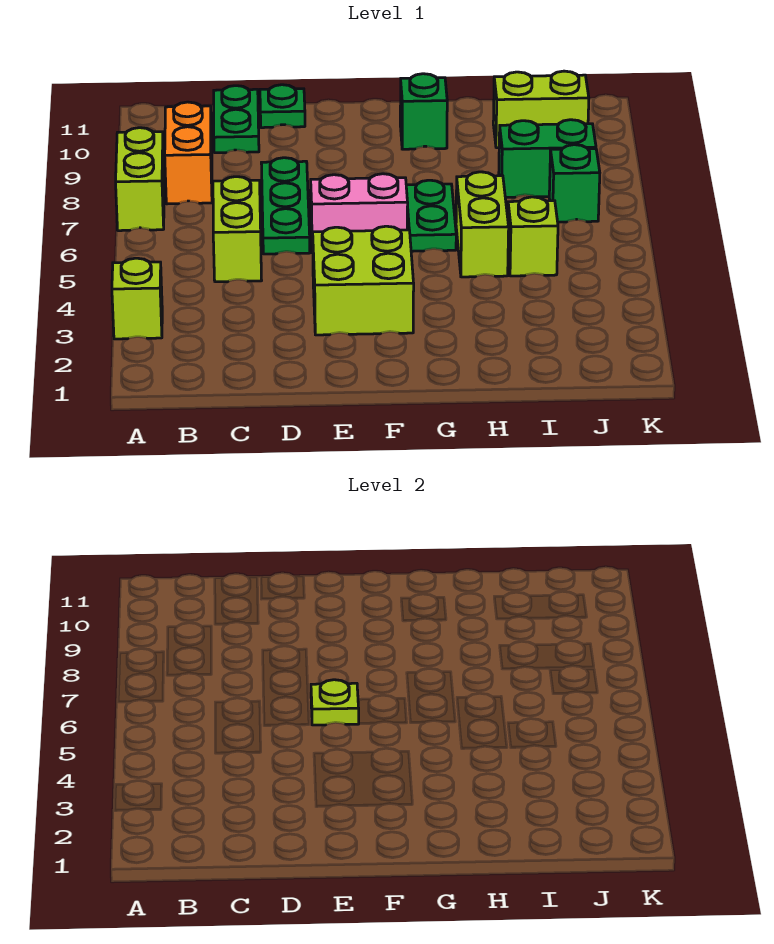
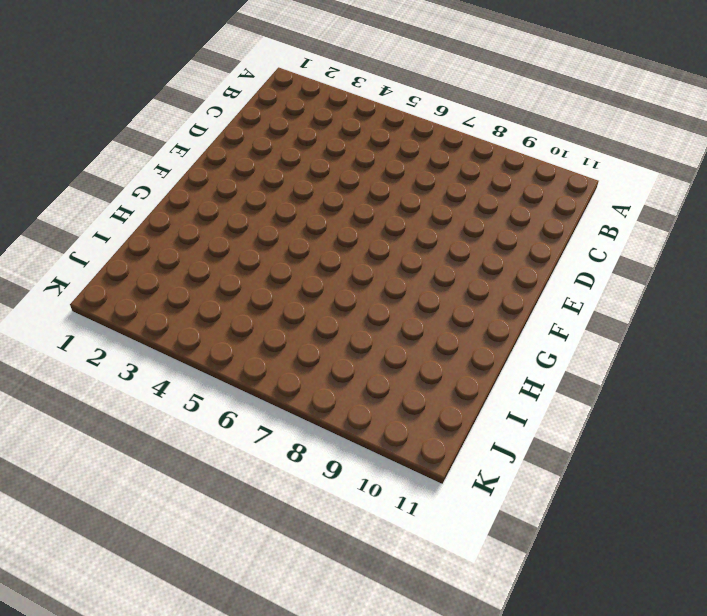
none -> lime brick A3 level 1
none -> lime brick A7:A8 level 1
none -> orange brick B8:B9 level 1

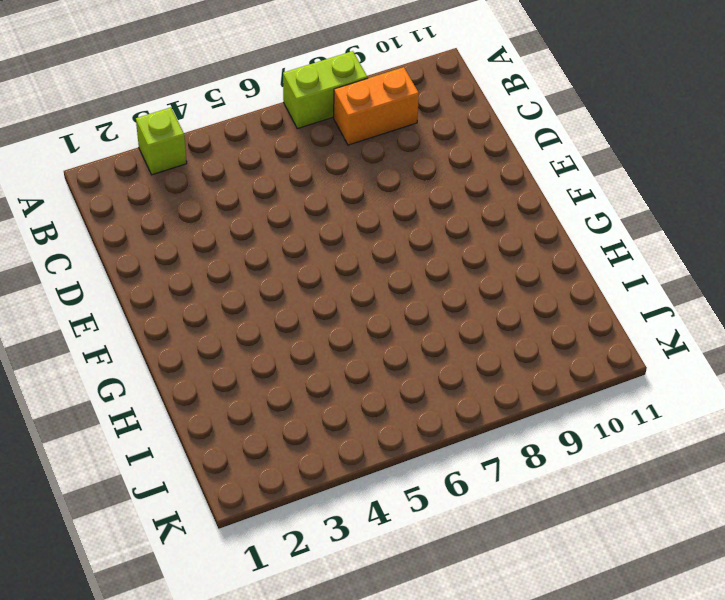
none -> lime brick C5:C6 level 1
none -> green plate C10:C11 level 1
none -> green plate D6:D8 level 1

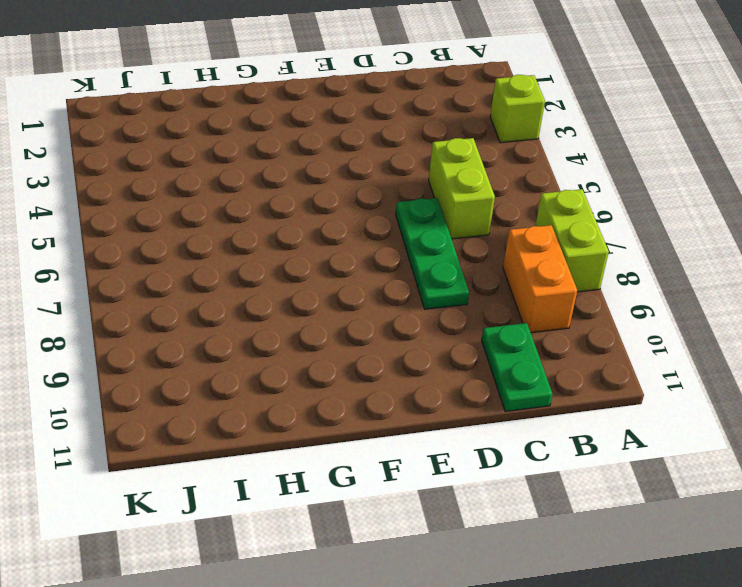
none -> green plate D11 level 1
none -> lime brick E3:F4 level 1
none -> pink brick E6:F6 level 1

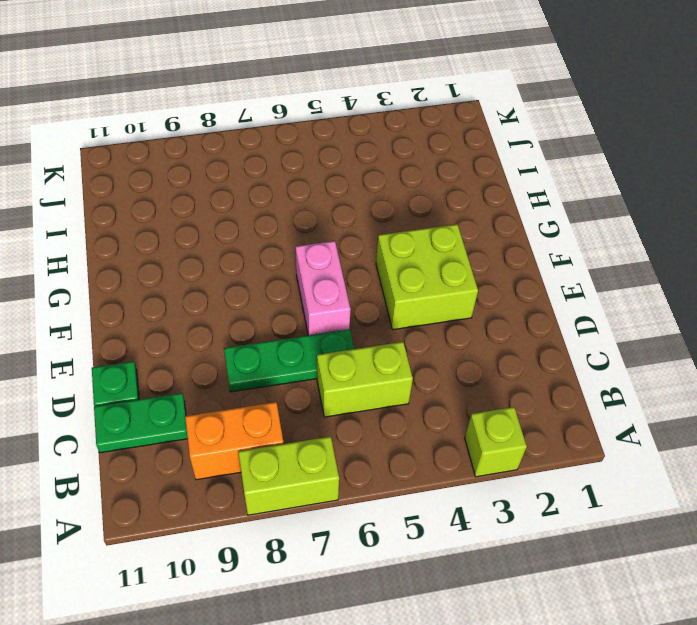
none -> green plate G6:G7 level 1
none -> green brick G10 level 1
none -> lime brick H5:H6 level 1

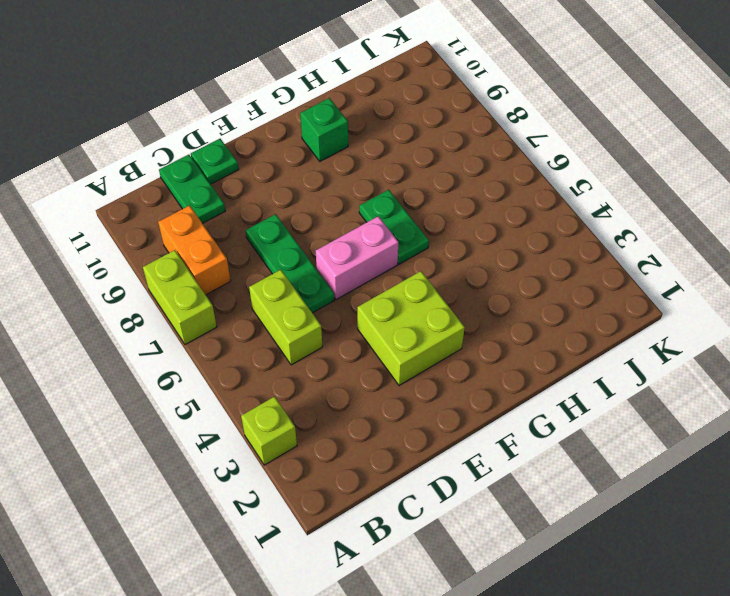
none -> lime brick H5:H6 level 1
none -> lime brick I5 level 1
none -> green brick I8:J8 level 1

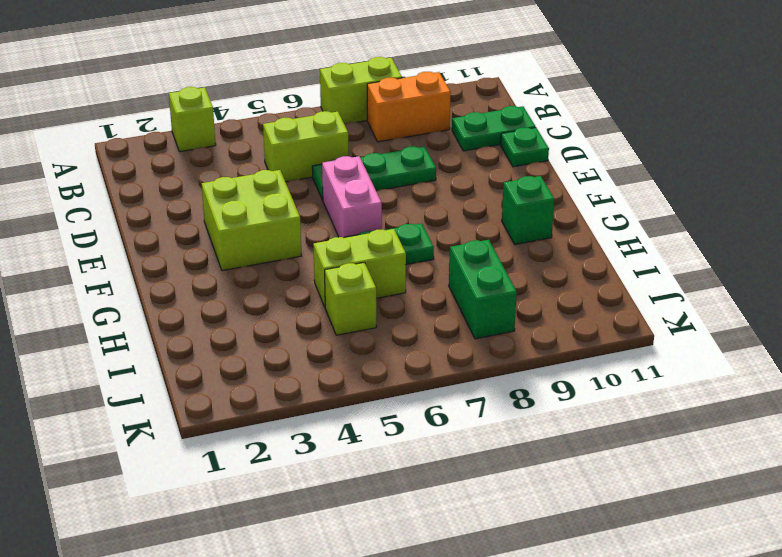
none -> lime brick I10:J10 level 1
none -> green brick J7 level 1
none -> lime plate E6 level 2

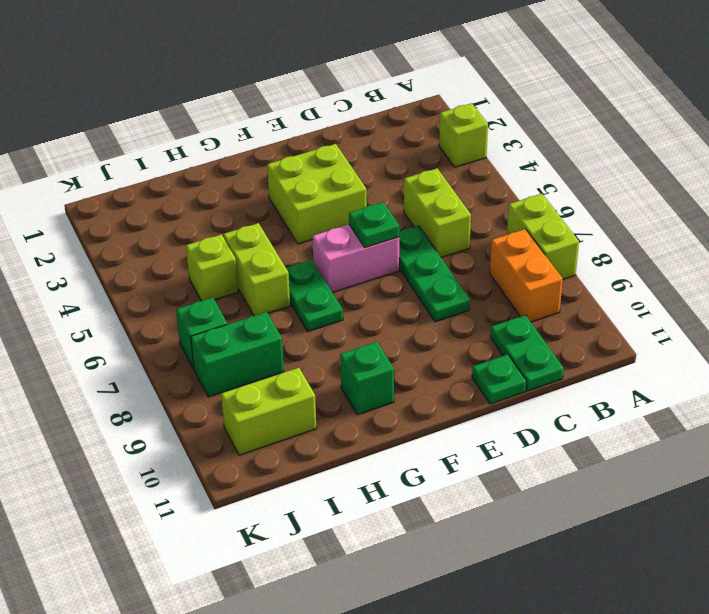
green plate E6 level 2 -> lime plate E6 level 2

